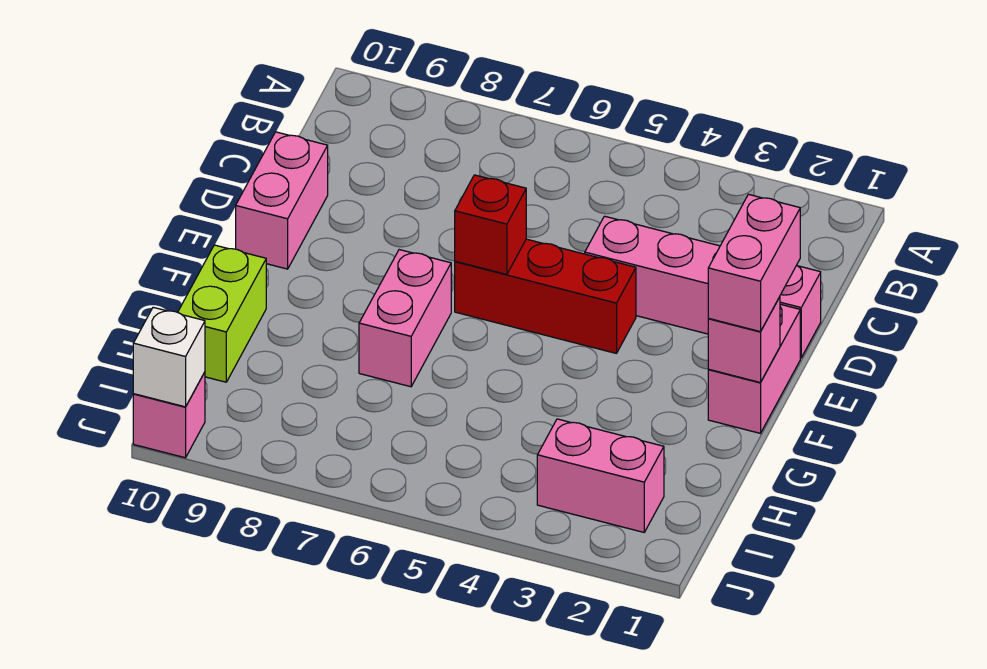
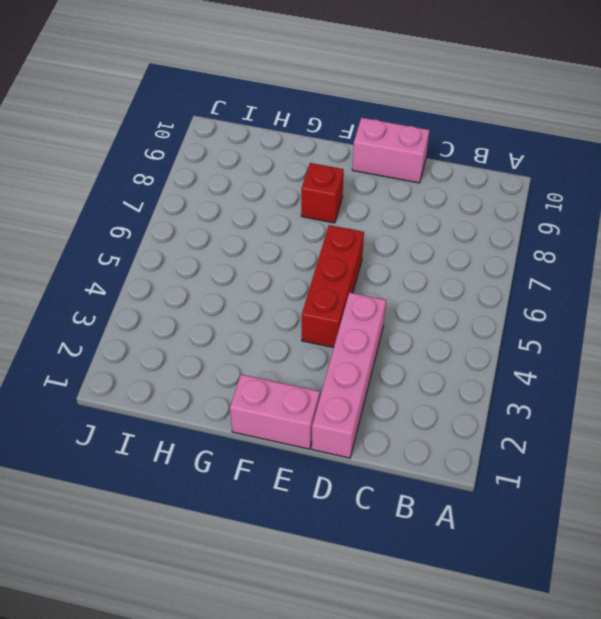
red brick F8 level 1 -> red brick E6 level 2
none -> pink brick F7:G7 level 1
none -> lime brick G10:H10 level 1
none -> pink brick I2:I3 level 1

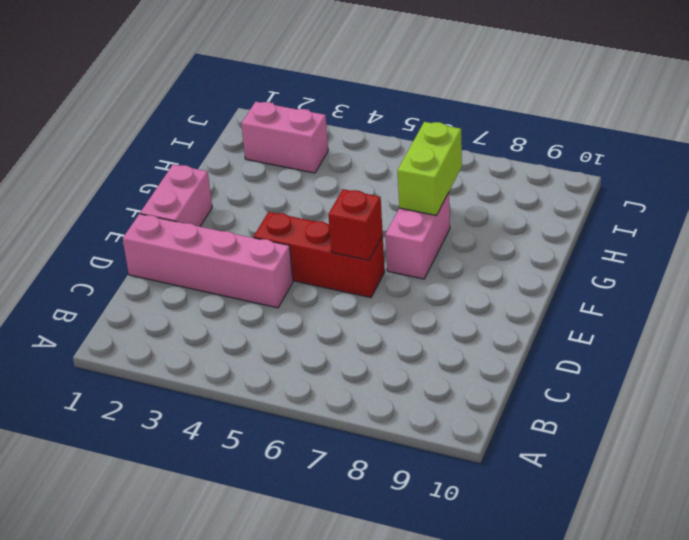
lime brick G7:H7 level 2 -> lime brick G10:H10 level 1
none -> pink brick D10:E10 level 1
none -> pink brick J10 level 1
none -> pink brick F1 level 2

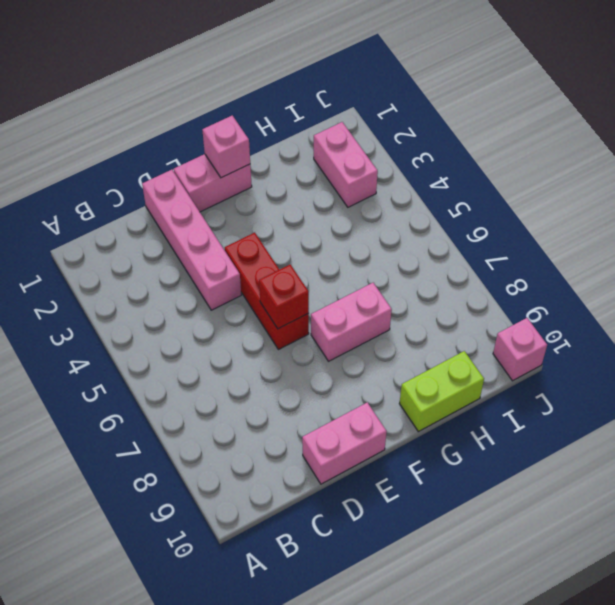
none -> white brick J10 level 2
none -> pink brick E1:F1 level 3

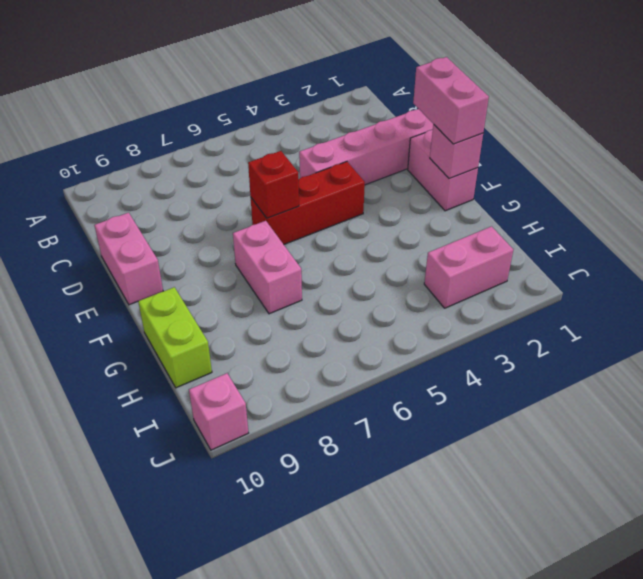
none -> white brick J10 level 2

